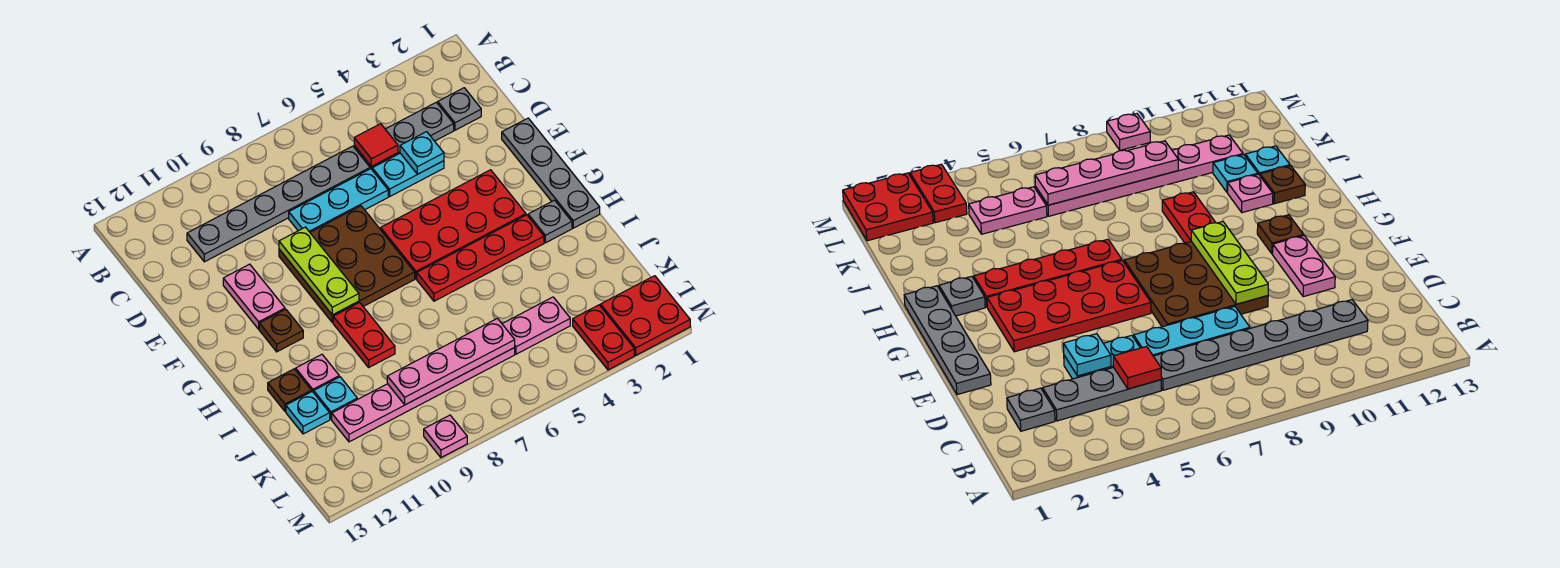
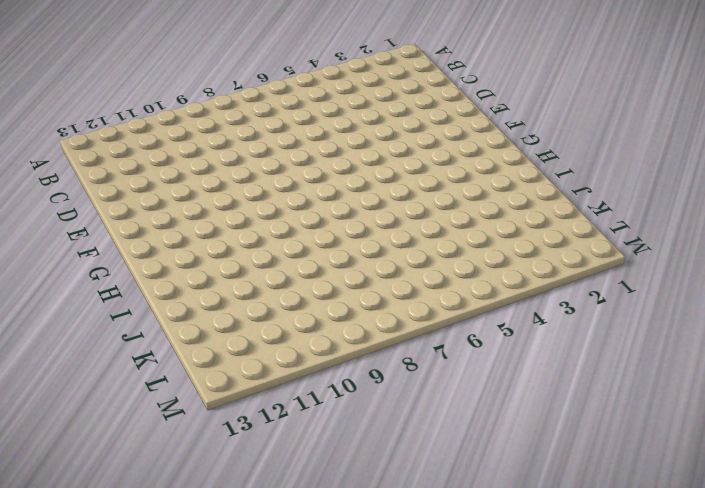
none -> grey plate C2 level 1
none -> grey plate C3:C5 level 1
none -> grey plate C6:C11 level 1

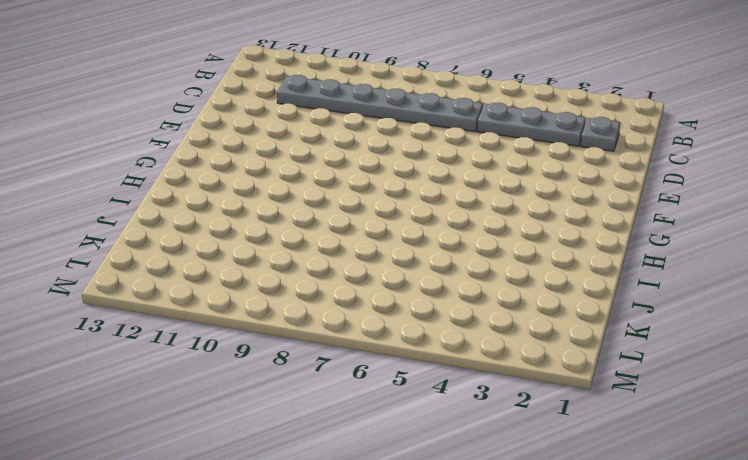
none -> cyan plate D4:D5 level 1
none -> cyan plate D6:D8 level 1
none -> grey plate E1:H1 level 1

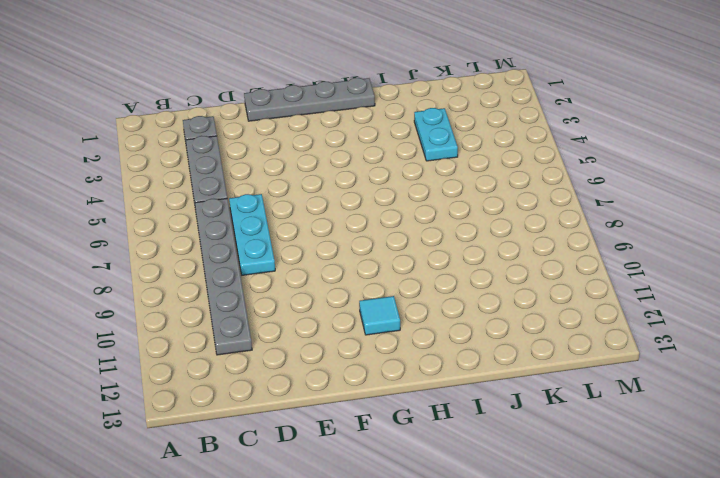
cyan tile G11 level 1 -> brown plate G11 level 1
cyan plate J3:J4 level 1 -> cyan plate D4:D5 level 1
none -> brown plate E7:G9 level 1
none -> pink plate E11:F11 level 1
none -> red plate F3:G6 level 1

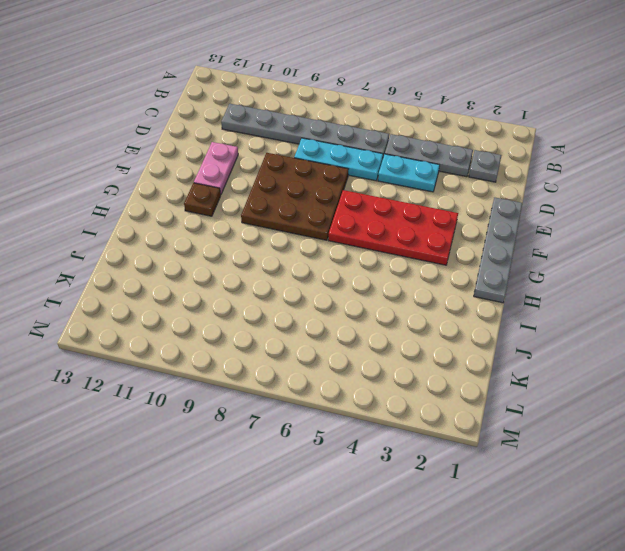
none -> grey plate H2 level 1
none -> red plate H3:H6 level 1
none -> red plate H9:I9 level 1

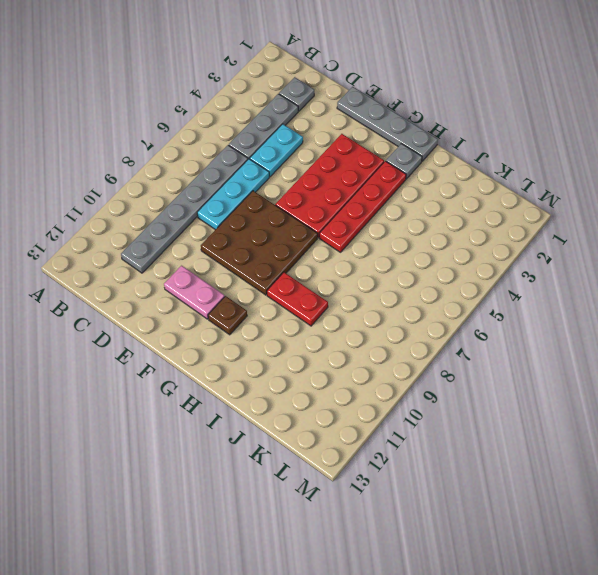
none -> pink plate I11 level 1
none -> brown plate I12 level 1
none -> cyan plate J11 level 1

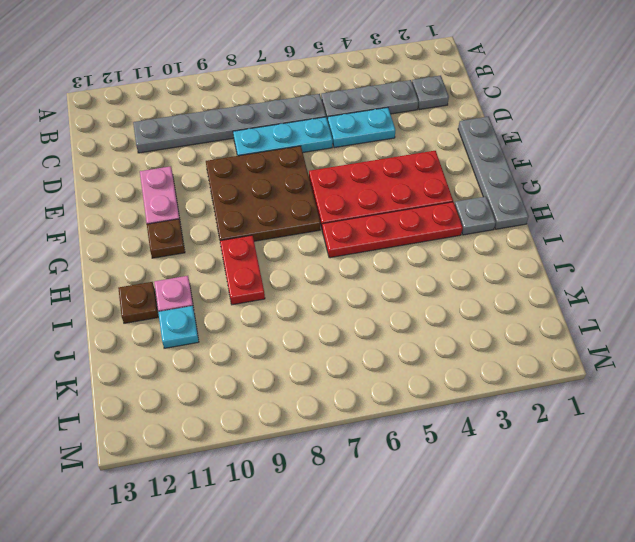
none -> cyan plate J12 level 1
none -> pink plate K4:K5 level 1
none -> pink plate K6:K11 level 1

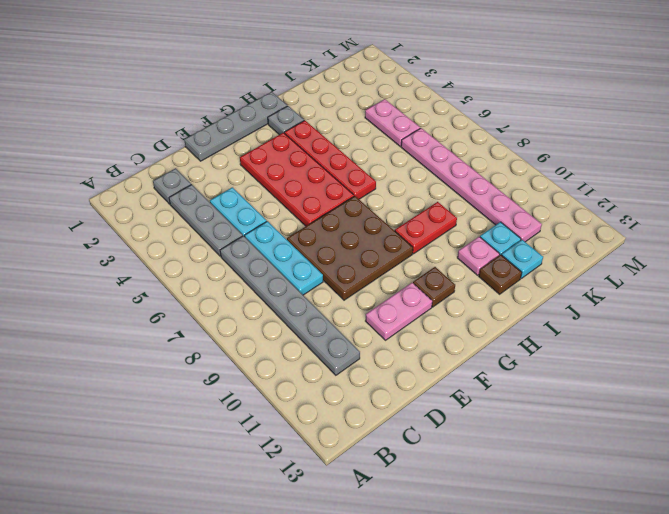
none -> red plate L1:M2 level 1
none -> red plate L3:M3 level 1
none -> pink plate M9 level 1

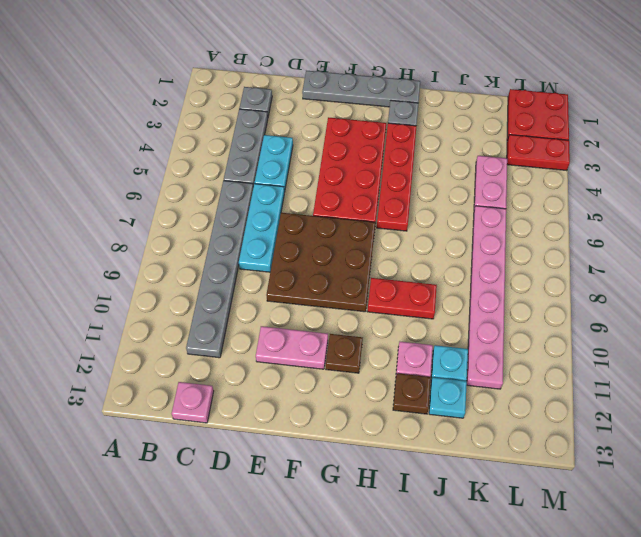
pink plate C13 level 1 -> pink plate M9 level 1
none -> red tile C5 level 2
none -> cyan plate D4 level 2
none -> lime plate E9:G9 level 2

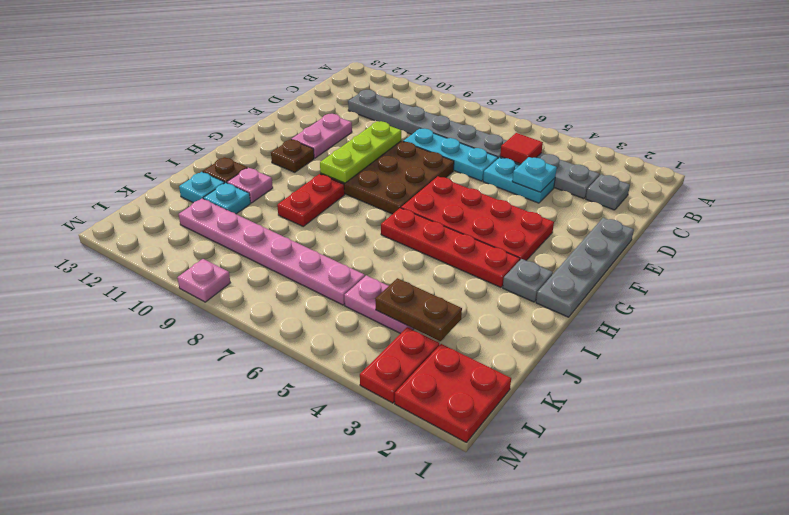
brown plate K3:K4 level 2 -> none
none -> pink plate K6:K9 level 2

